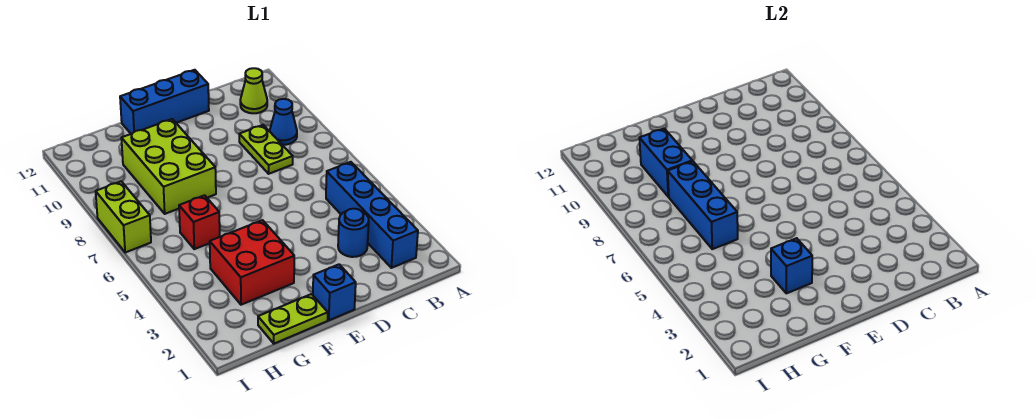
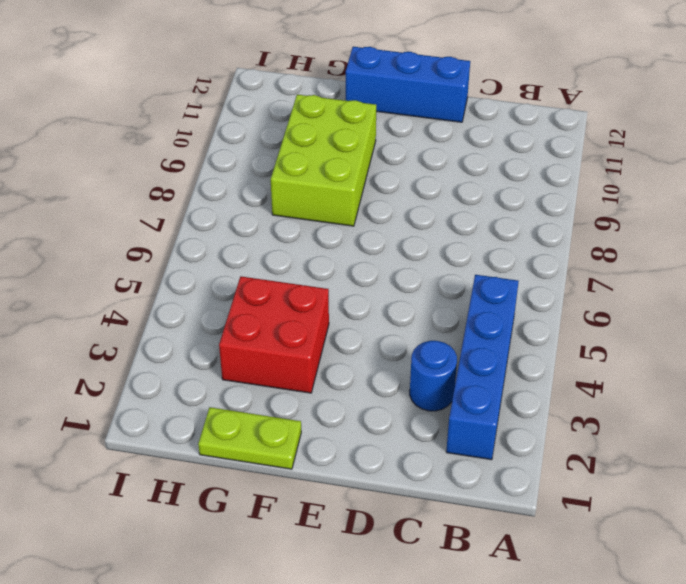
none -> blue cone B9 level 1
none -> lime cone B11 level 1
none -> lime plate C8:C9 level 1

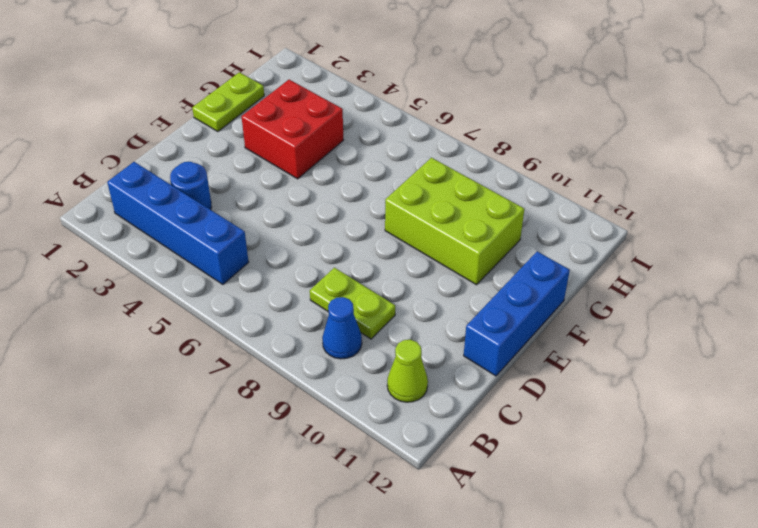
none -> blue brick E1 level 1
none -> red brick G6 level 1
none -> lime brick I7:I8 level 1

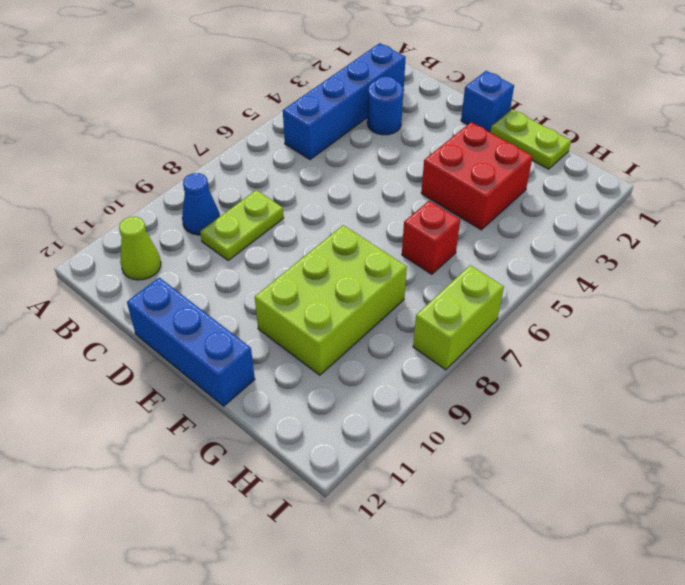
none -> blue brick F3 level 2
none -> blue brick G6:G8 level 2
none -> blue brick G9:G10 level 2

